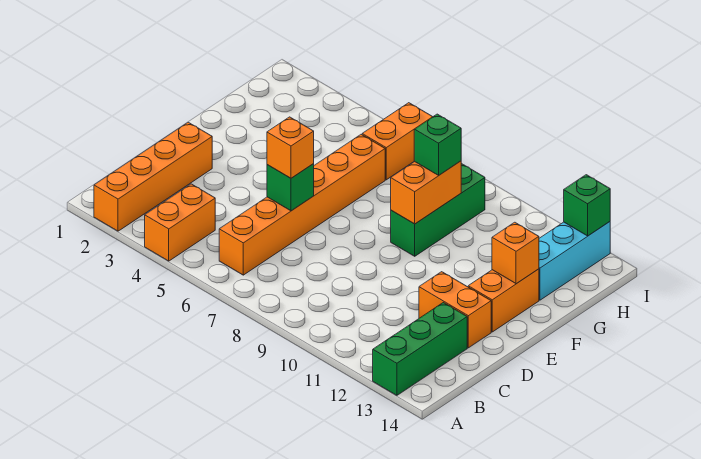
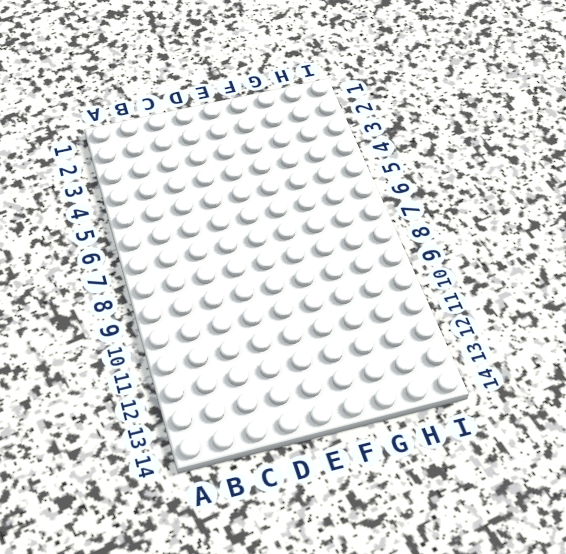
none -> orange brick A2:D2 level 1
none -> orange brick A4:B4 level 1
none -> green brick A13:C13 level 1

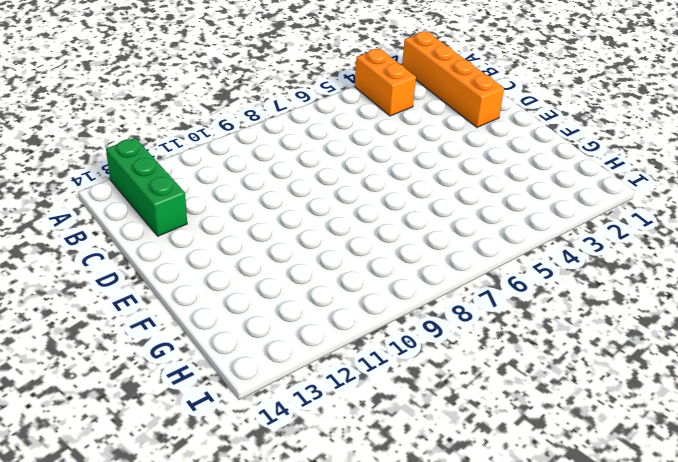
none -> orange brick B6:G6 level 1
none -> orange brick D12:D13 level 1
none -> orange brick E13:F13 level 1

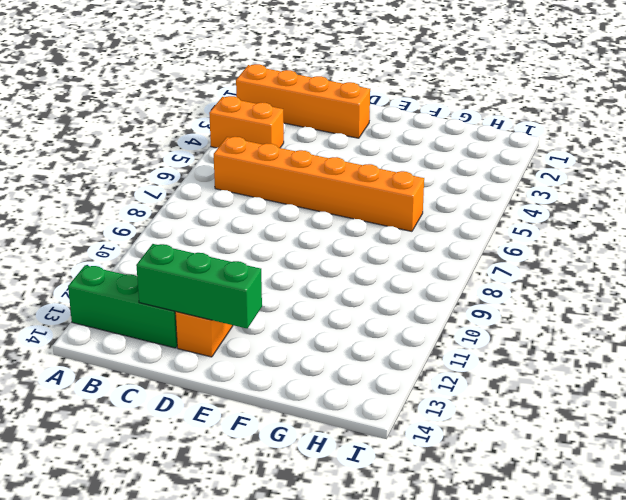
green brick C13:E13 level 2 -> green brick F9:H9 level 1
none -> orange brick E13:F13 level 1
none -> cyan brick G13:I13 level 1
none -> orange brick H6:I6 level 1

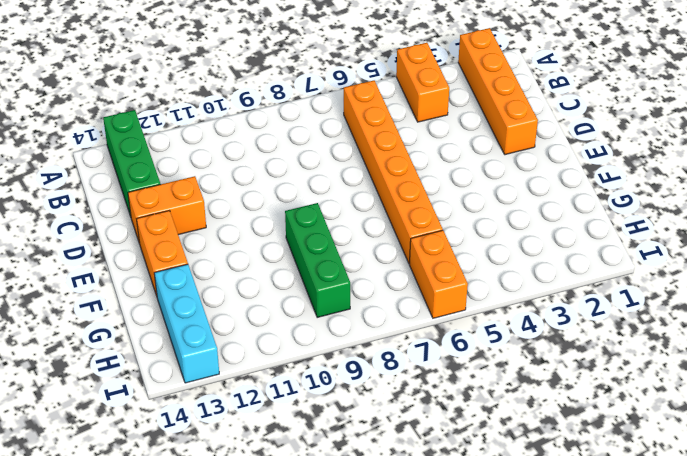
none -> green brick D6 level 2
none -> orange brick F9:G9 level 2
none -> orange brick F13 level 2

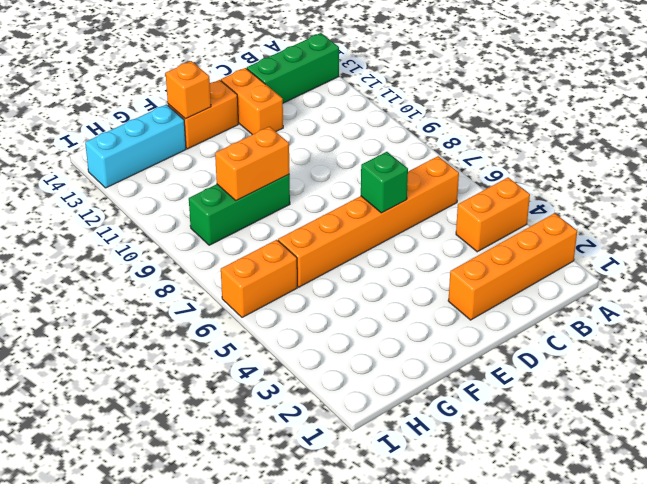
none -> green brick I13 level 2
none -> orange brick D6 level 3
none -> green brick G9 level 3

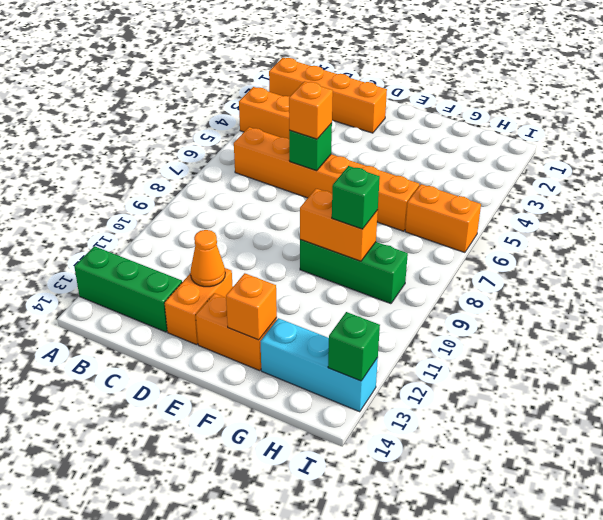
orange cone D12 level 2 -> none

